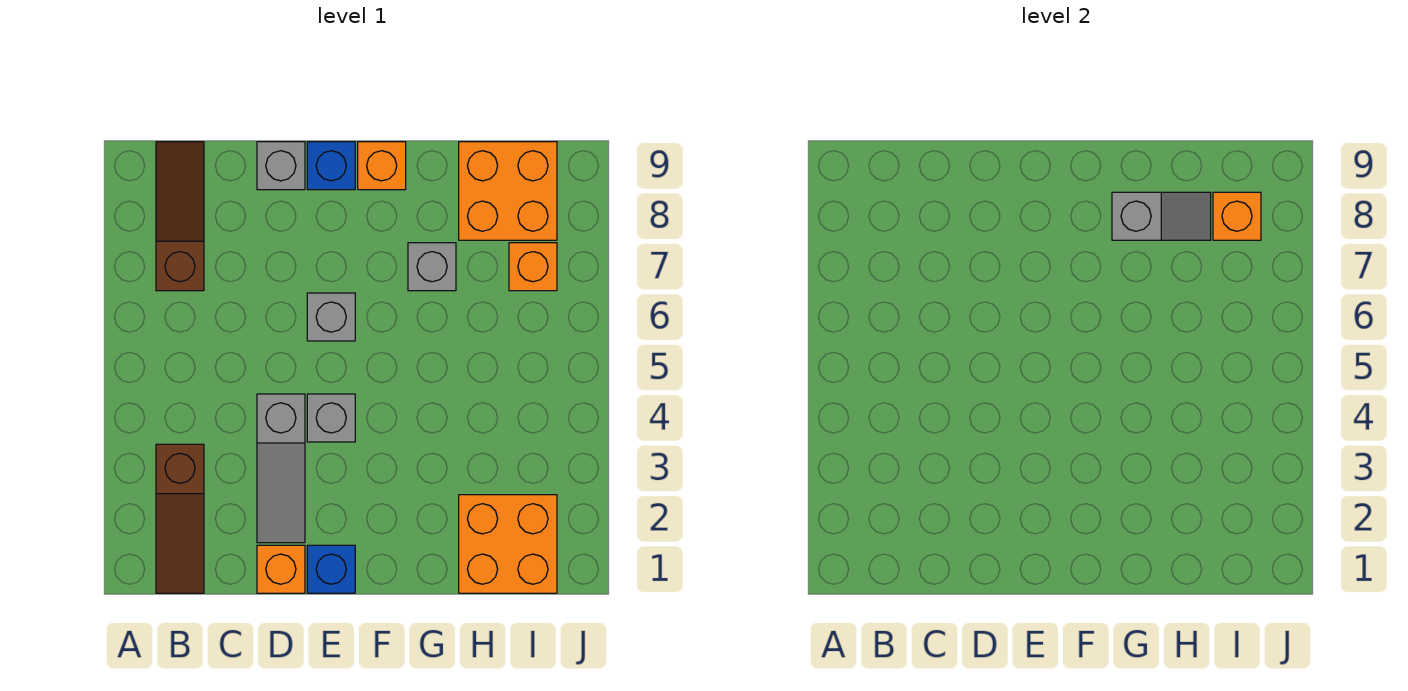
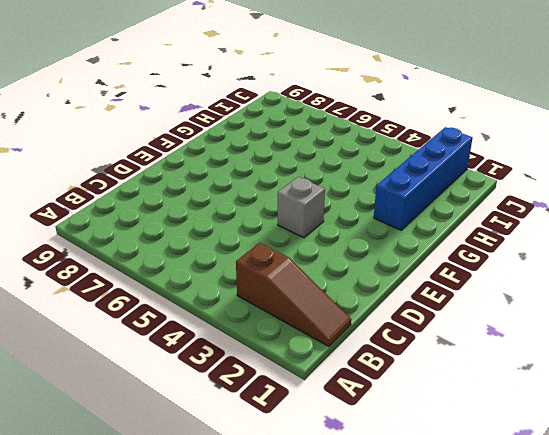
blue brick G2:J2 level 1 -> orange brick H1:I2 level 1
none -> brown slope B7:B9 level 1 top 7
none -> orange brick D1 level 1
none -> grey slope D2:D4 level 1 top 4

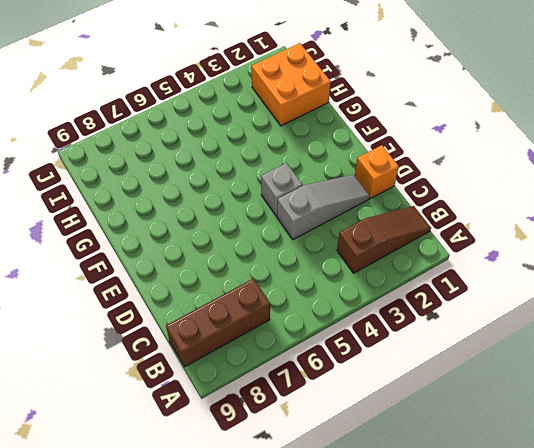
brown brick B7:B9 level 1 -> brown slope B7:B9 level 1 top 7
none -> grey brick D9 level 1
none -> blue brick E1 level 1
none -> grey brick E6 level 1

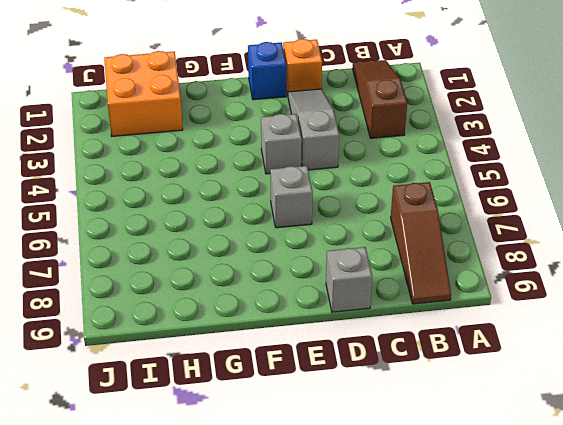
none -> blue brick E9 level 1
none -> orange brick F9 level 1
none -> grey brick G7 level 1

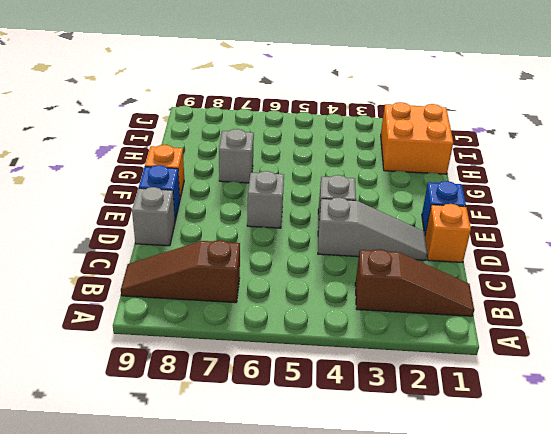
none -> orange brick H8:I9 level 1
none -> orange brick I7 level 1
none -> grey slope G8:H8 level 2 top G

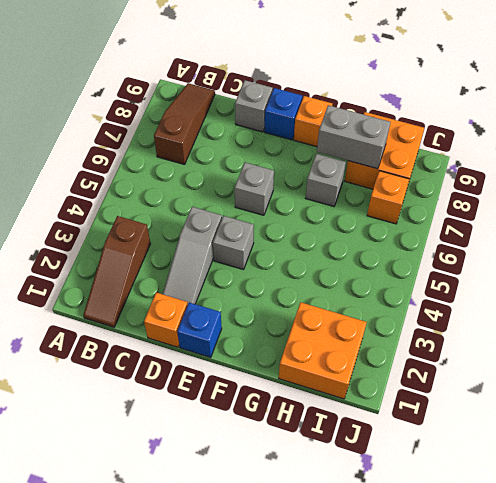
grey brick G8:H8 level 2 -> grey slope G8:H8 level 2 top G
none -> orange brick I8 level 2

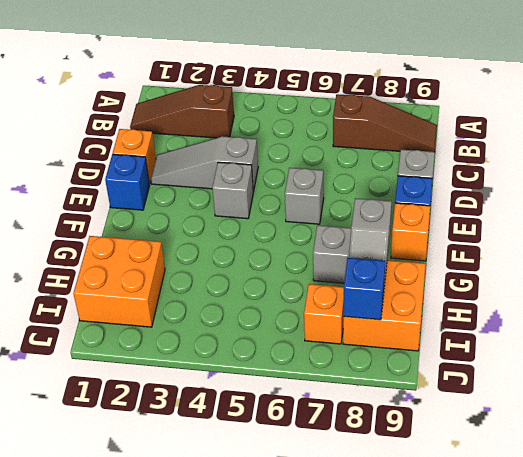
blue brick I8 level 2 -> orange brick I8 level 2

